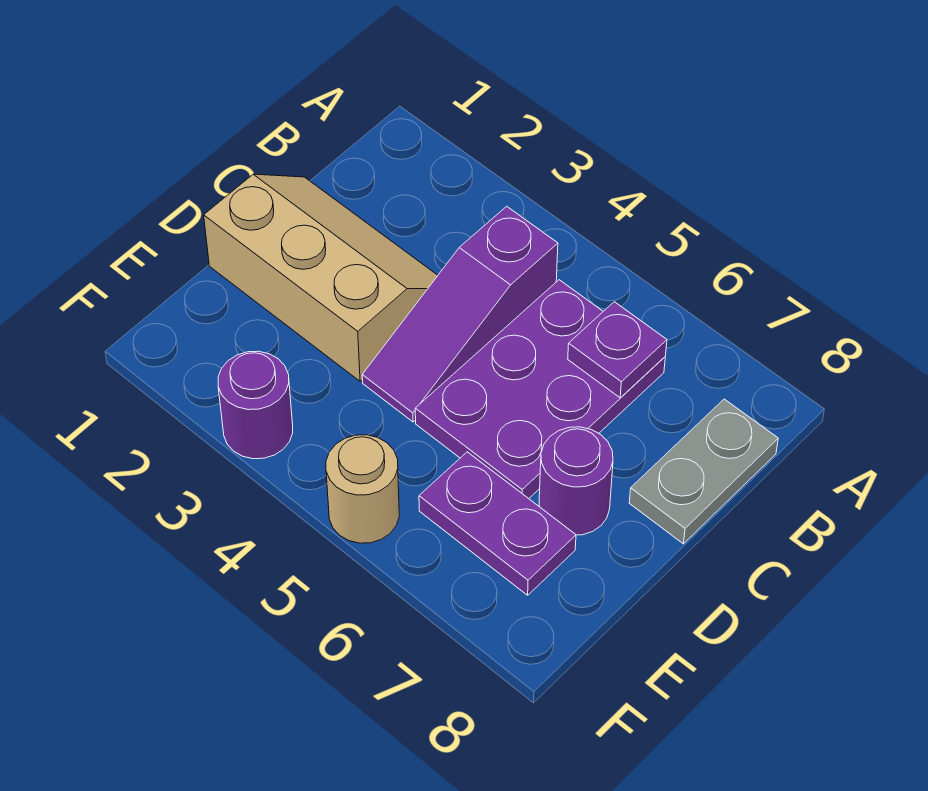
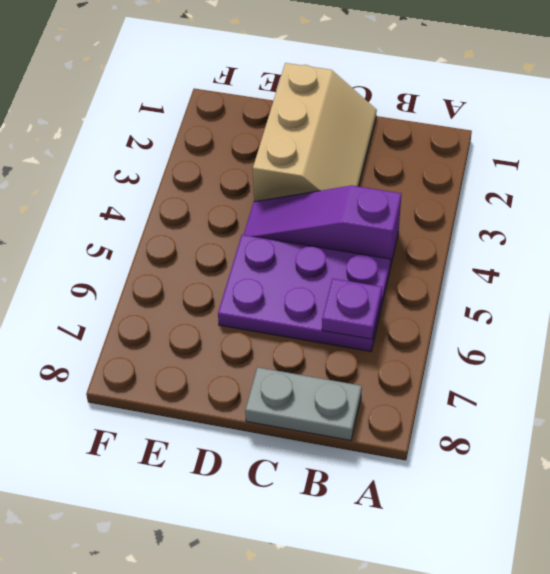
none -> purple round brick D7 level 1
none -> purple plate E6:E7 level 1

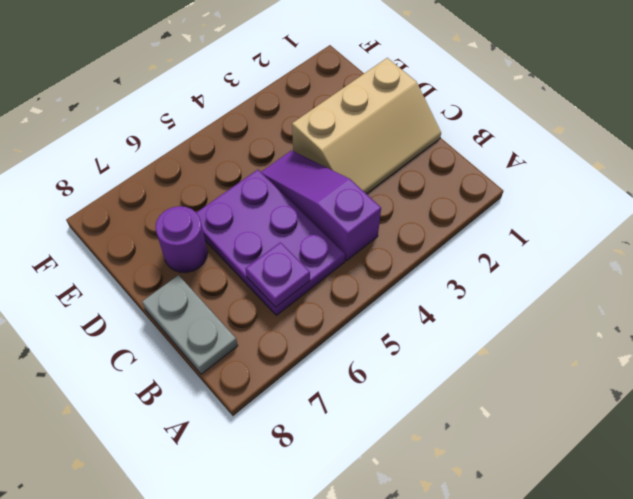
none -> purple plate E6:E7 level 1
none -> purple round brick F3 level 1

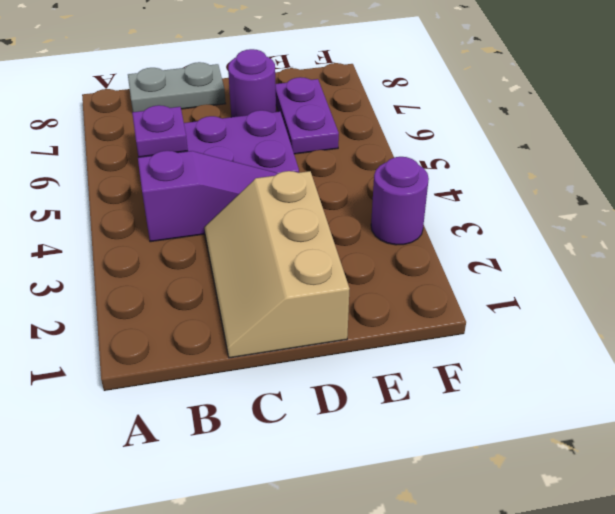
none -> tan round brick F5 level 1

